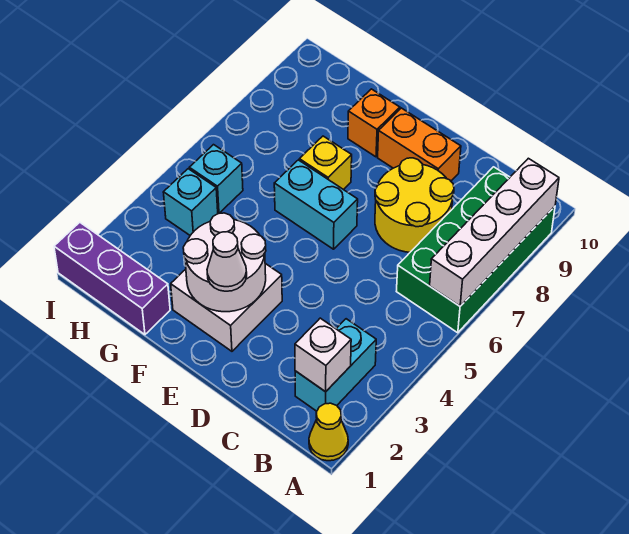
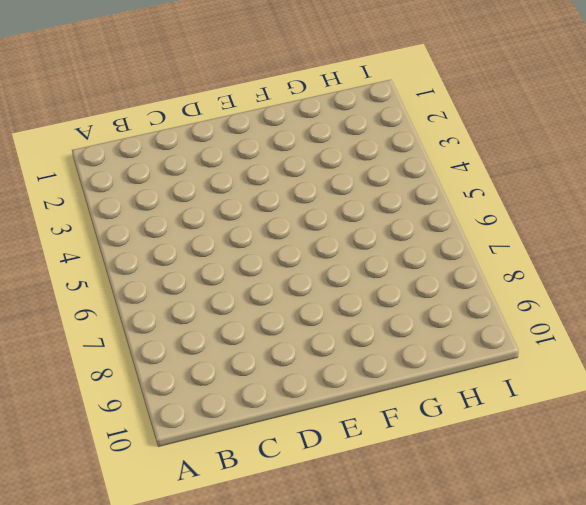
none -> yellow cone A1 level 1
none -> green brick A6:B9 level 1
none -> cyan brick B2:B3 level 1

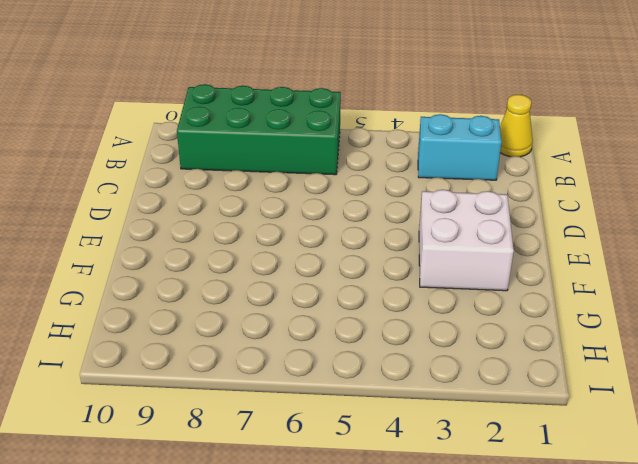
none -> yellow round brick C7:D8 level 1
none -> orange brick D9:E9 level 1
none -> cyan brick E6:F6 level 1

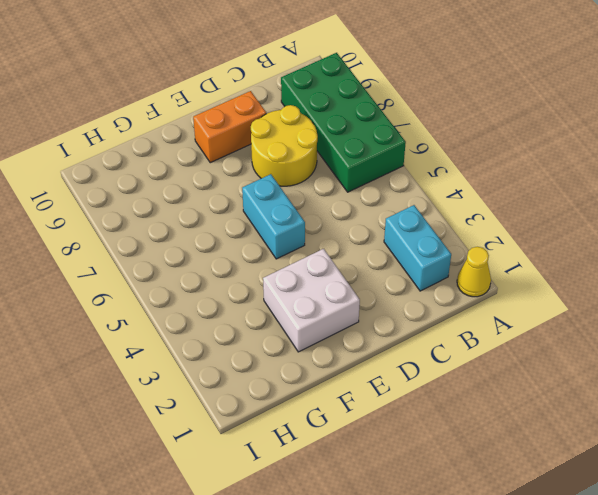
cyan brick E5:E6 level 1 -> cyan brick E6:F6 level 1
none -> yellow brick F7 level 1
none -> orange brick F9 level 1
none -> purple brick G1:I1 level 1

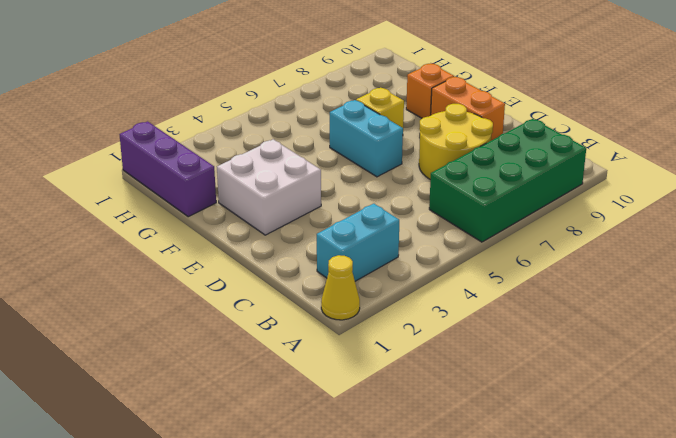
none -> cyan brick H4 level 1
none -> cyan brick H5 level 1
none -> white brick A6:A9 level 2

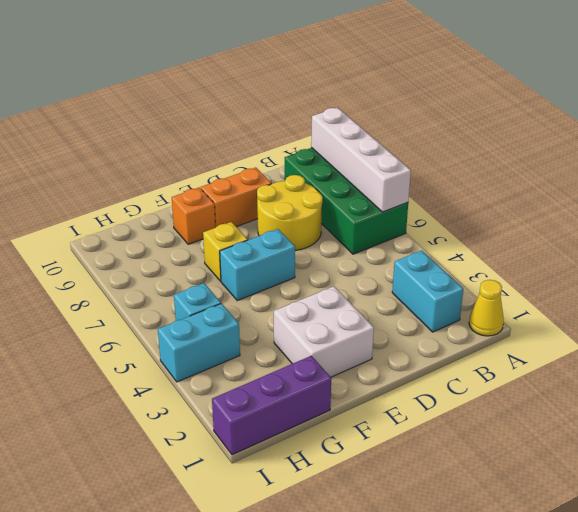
cyan brick H4:I4 level 1 -> cyan brick H4 level 1
none -> white brick B2 level 2
none -> white round brick E2:F3 level 2
none -> white cone E2 level 3

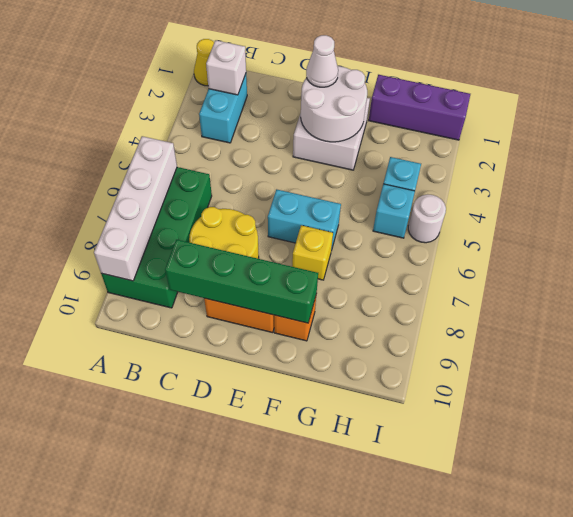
green brick C9:F9 level 2 -> none
white round brick I5 level 1 -> none

